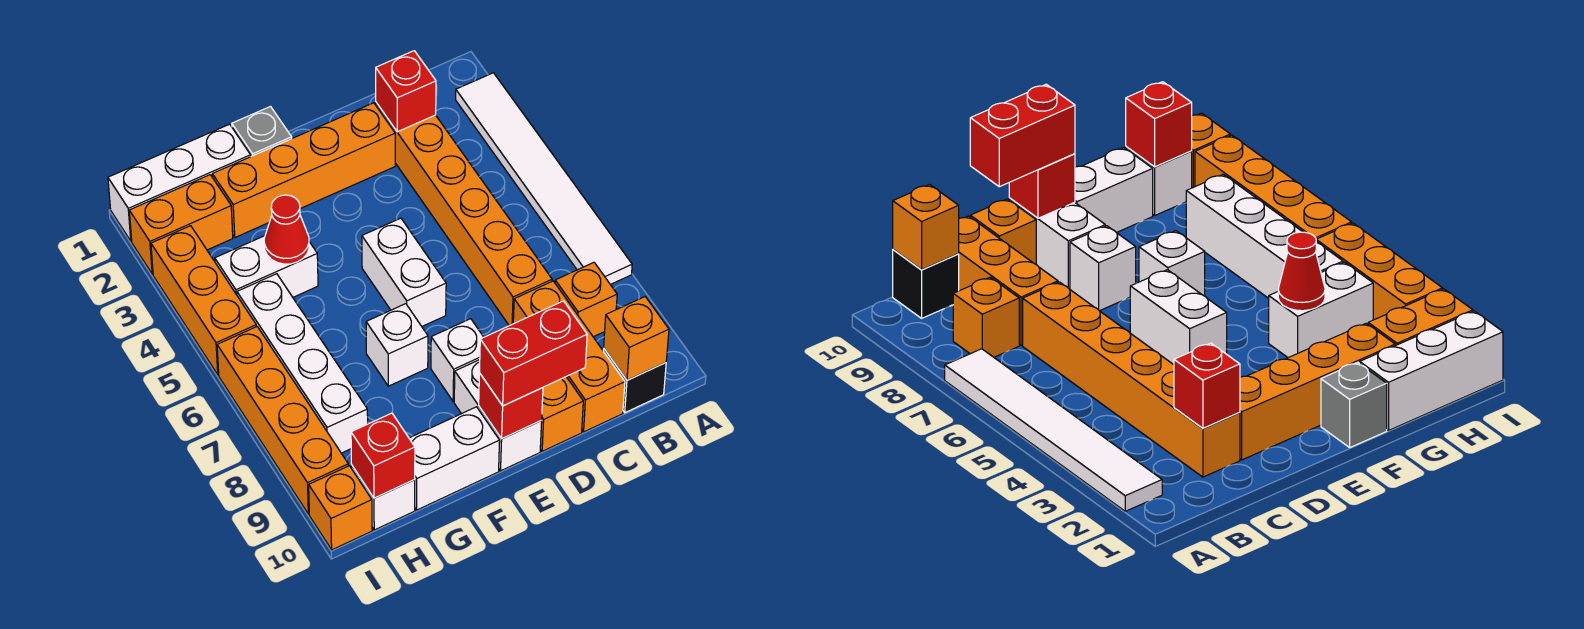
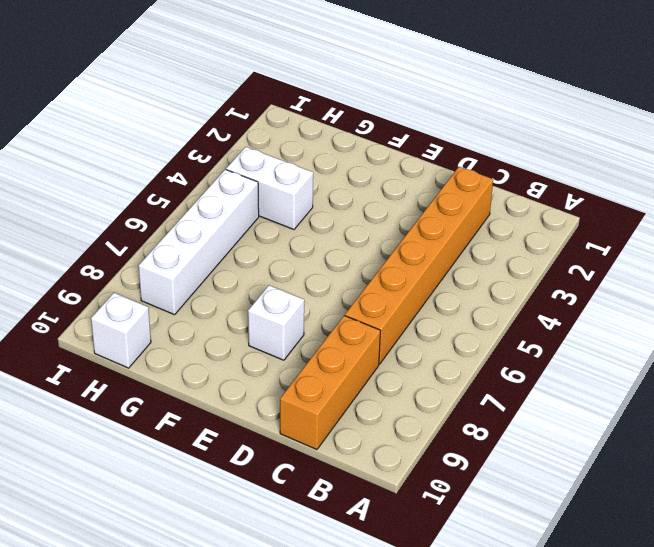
none -> white tile A2:A7 level 1
none -> orange brick B8 level 1
none -> black brick B10 level 1

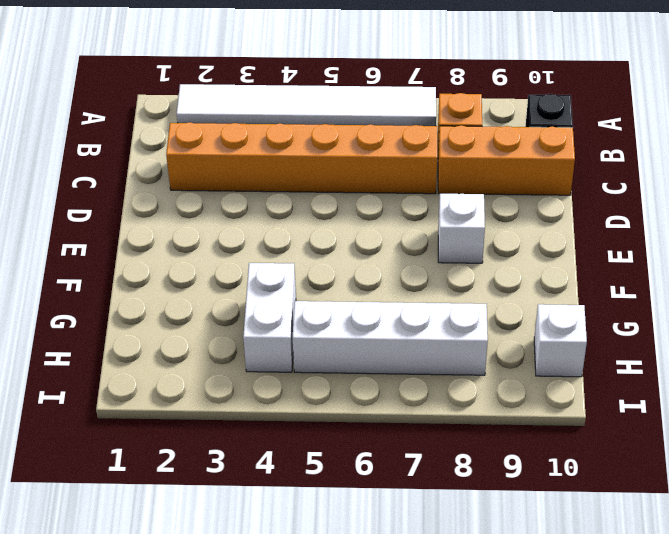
none -> orange brick D2:G2 level 1
none -> orange brick D10 level 1
none -> white brick E5:E6 level 1

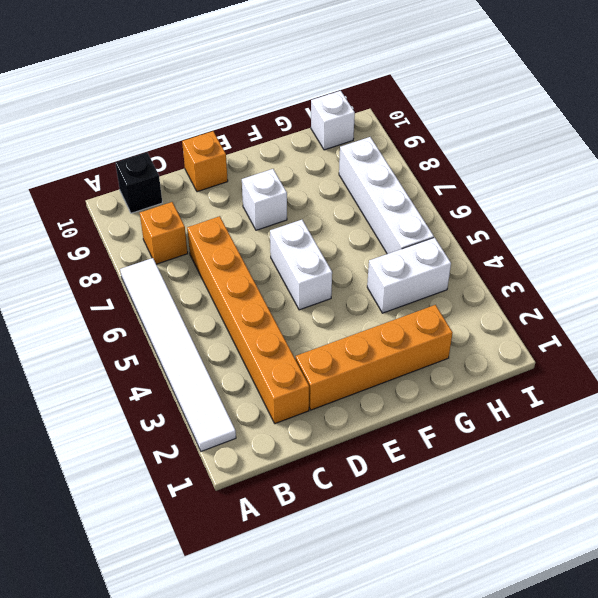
none -> orange brick C8:C10 level 1
none -> white brick E9:E10 level 1
none -> grey brick F1 level 1

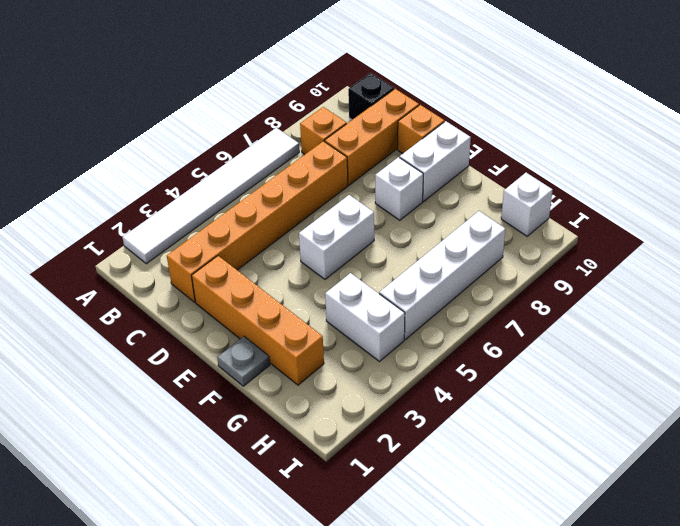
grey plate F1 level 1 -> grey brick F1 level 1
none -> white brick F7 level 1
none -> white brick F10:G10 level 1
none -> white brick G1:I1 level 1

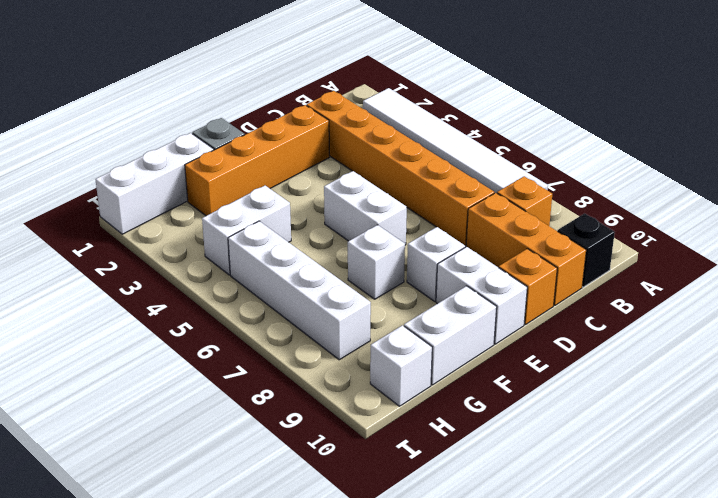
none -> orange brick H2:I2 level 1
none -> orange brick I3:I5 level 1
none -> orange brick I6:I9 level 1

